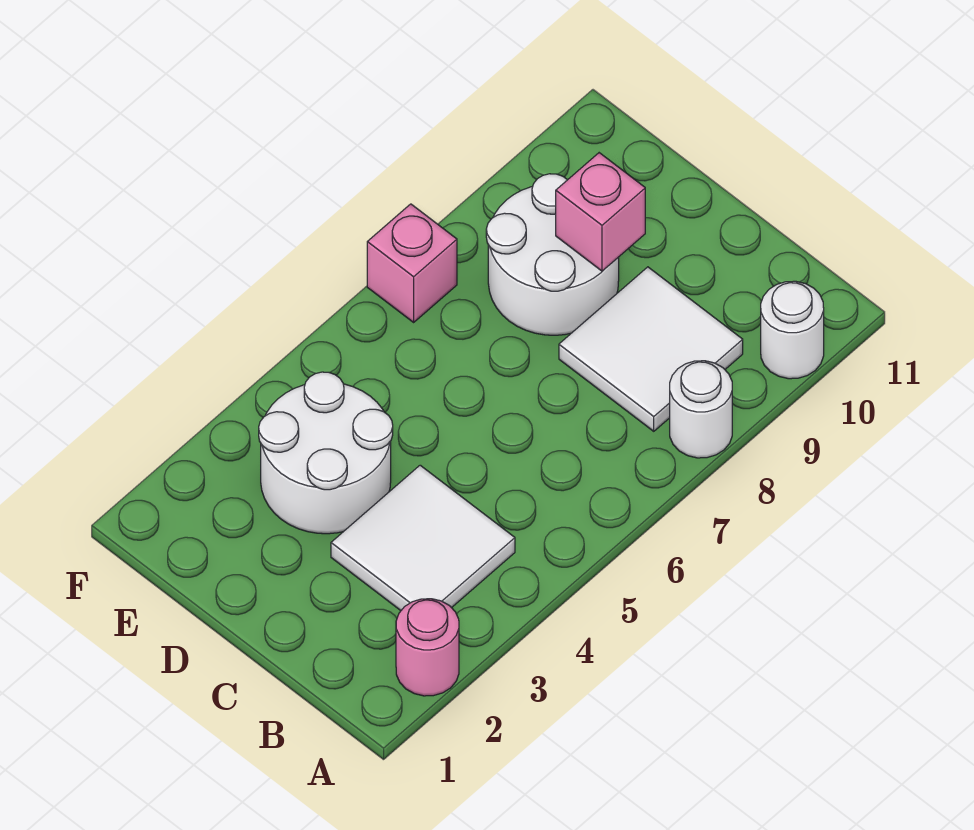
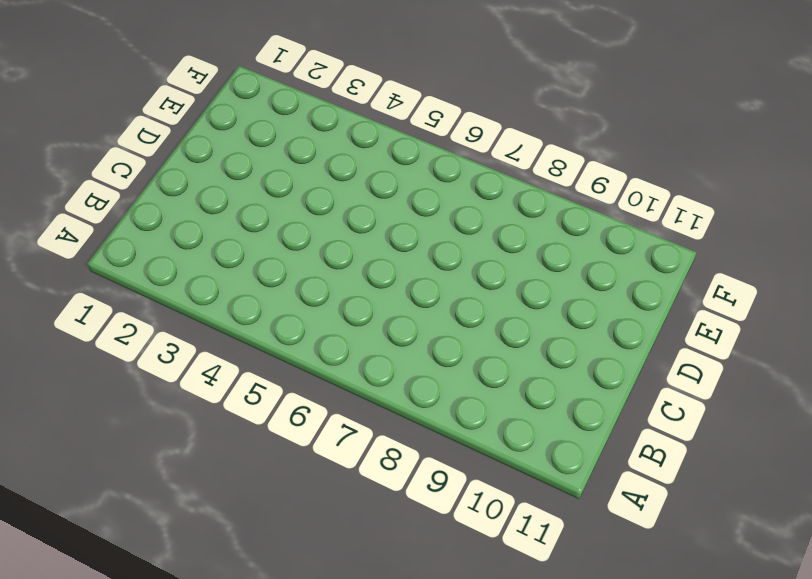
none -> pink round brick A2 level 1
none -> white round brick A8 level 1

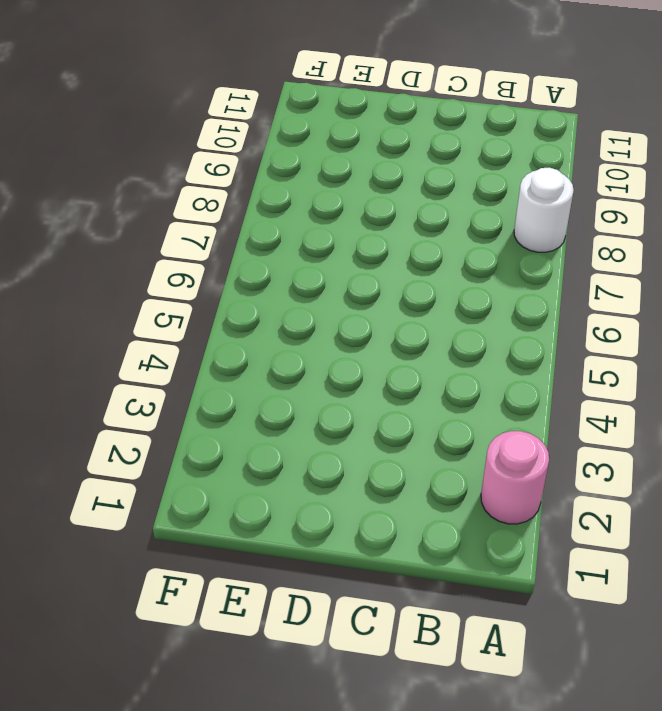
none -> white round brick A10 level 1
none -> white tile B3:C4 level 1

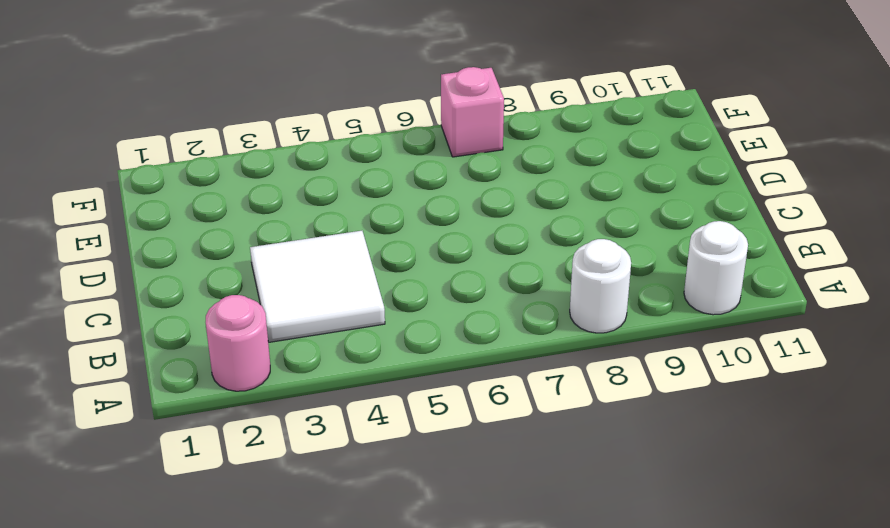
none -> white tile B8:C9 level 1
none -> white round brick D3:E4 level 1

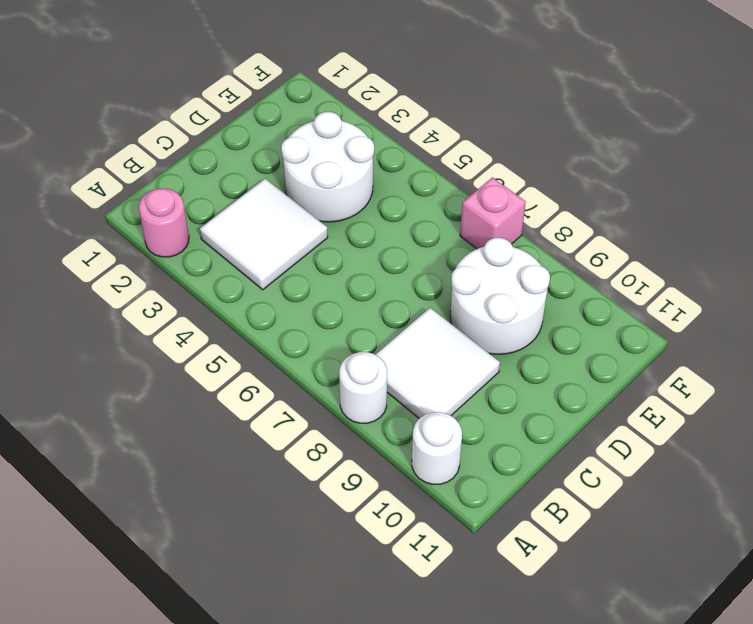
none -> pink brick D9 level 2

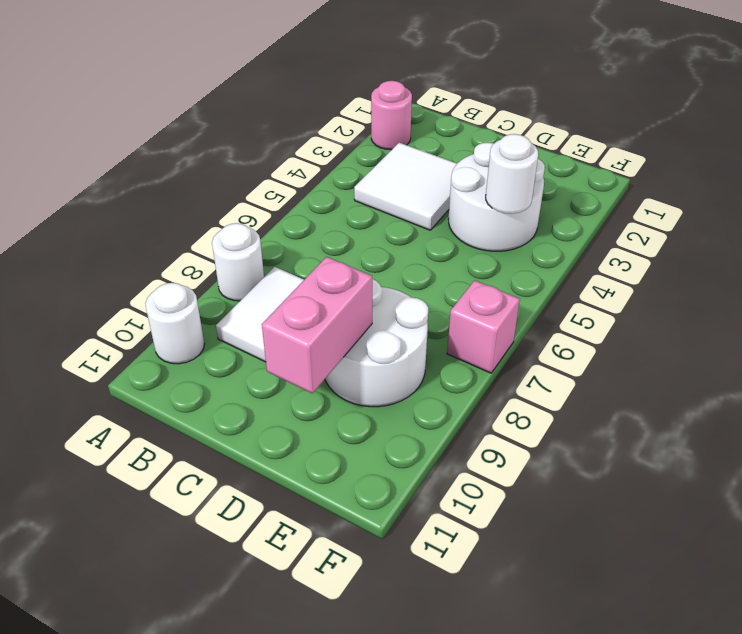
pink brick D9:D10 level 2 -> pink brick D9 level 2
white round brick E4 level 2 -> none

